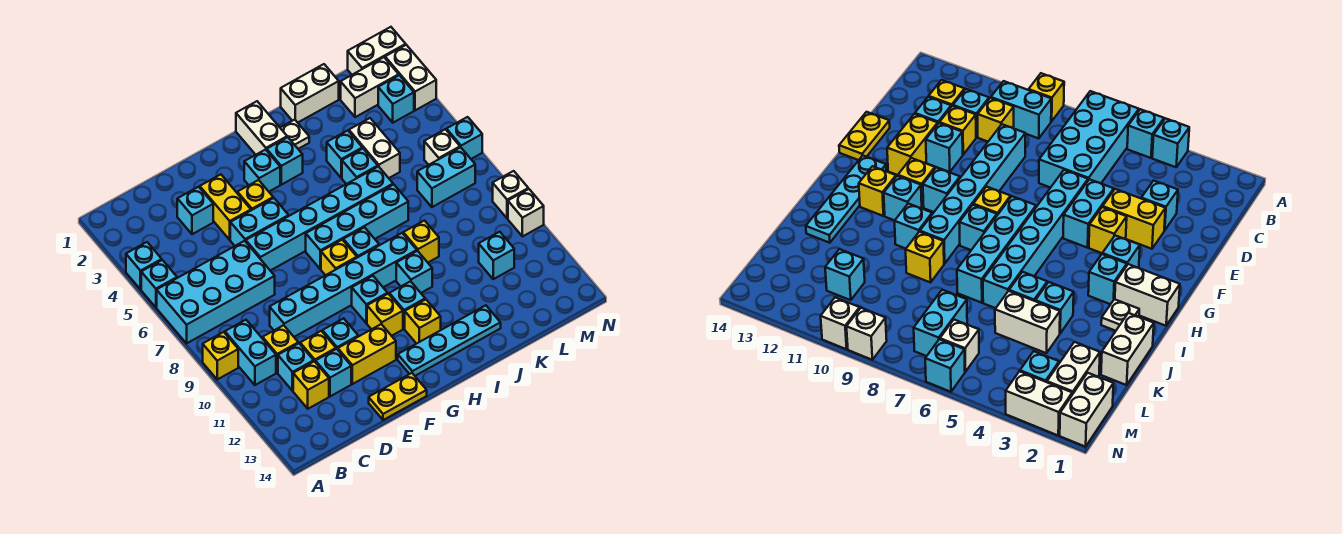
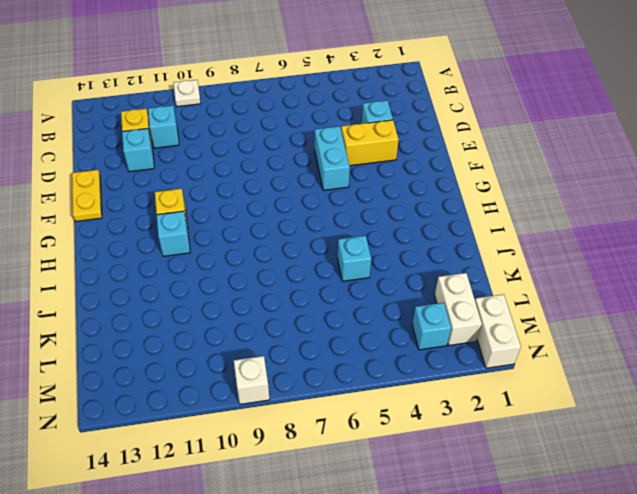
white plate A10 level 1 -> white plate I2 level 1
none -> cyan brick A4 level 1
none -> cyan brick A5 level 1
none -> cyan brick A6:D7 level 1
none -> yellow brick A9 level 1

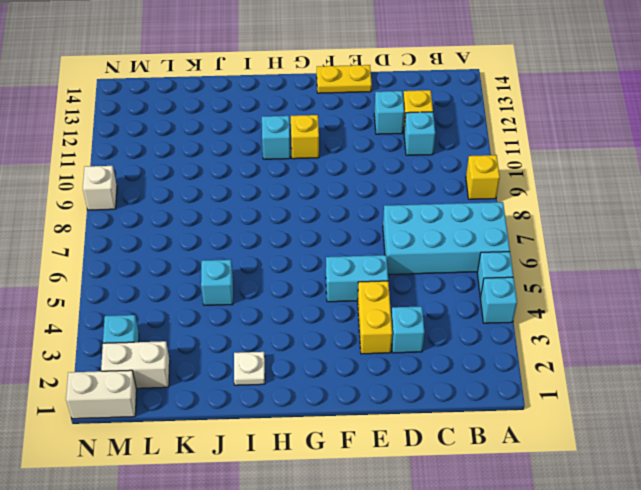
none -> cyan brick B9:B10 level 1
none -> yellow brick C10 level 1
none -> cyan brick D9:I9 level 1
none -> yellow brick D11 level 1

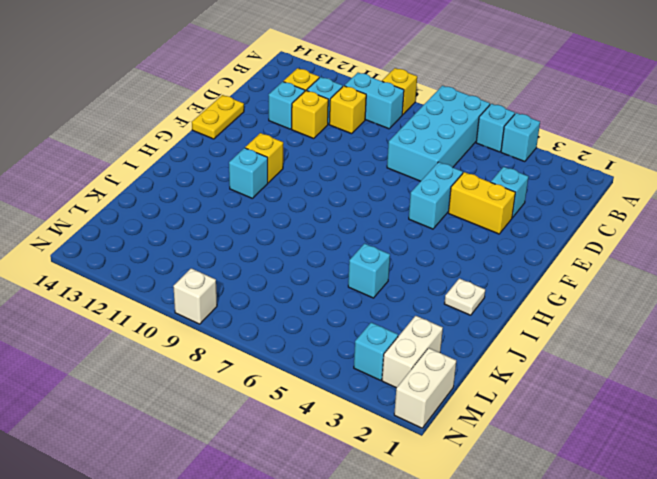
none -> cyan brick D9:I9 level 1
none -> cyan brick E6:J6 level 1
none -> cyan brick E11 level 1
none -> yellow brick E12:F12 level 1

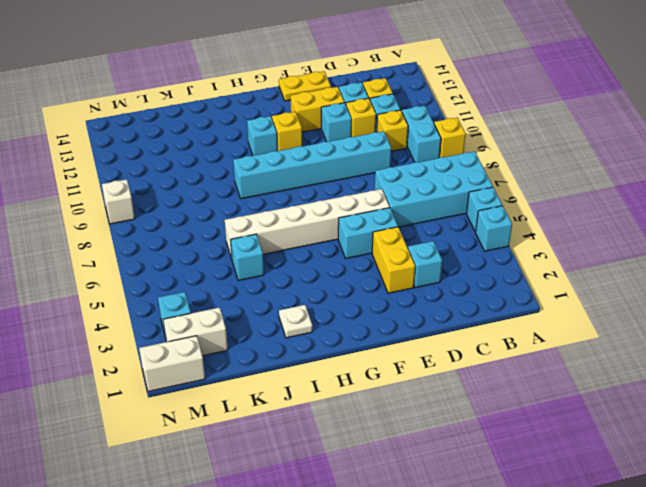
white brick E6:J6 level 1 -> cyan brick E6:J6 level 1
none -> yellow brick F4 level 1
none -> cyan brick G3 level 1
none -> cyan brick G7:J7 level 1
none -> yellow brick G8 level 1

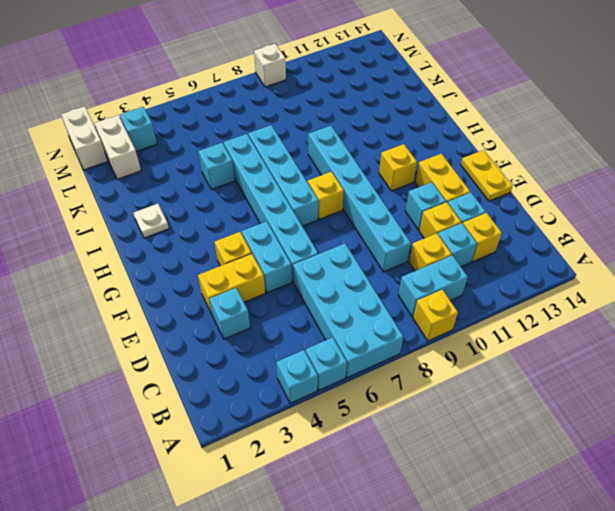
none -> cyan brick G3 level 1
none -> cyan brick G10 level 1
none -> cyan plate G13:J13 level 1
none -> white brick H1:H2 level 1

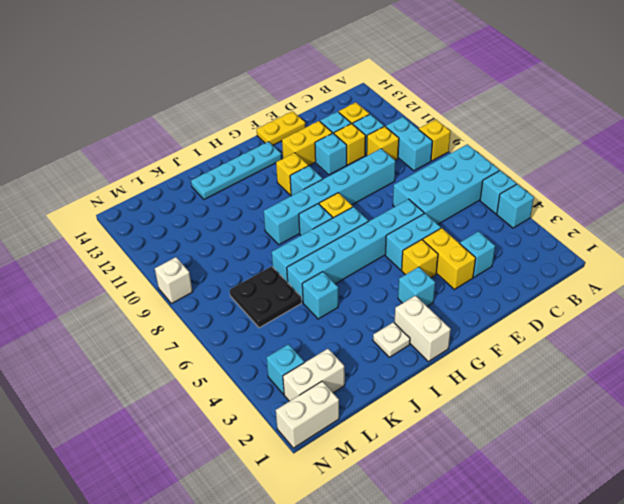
black plate K6:L7 level 1 -> cyan brick L7:M7 level 1
none -> cyan brick H3 level 1
none -> cyan brick H11 level 1
none -> yellow brick H12 level 1
none -> cyan brick I10 level 1

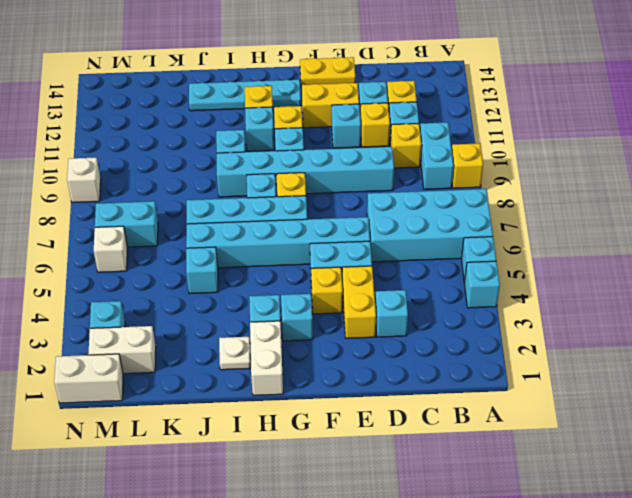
none -> white brick J1:K1 level 1
none -> cyan brick J4 level 1
none -> yellow brick J9 level 1
none -> white brick K4:K5 level 1

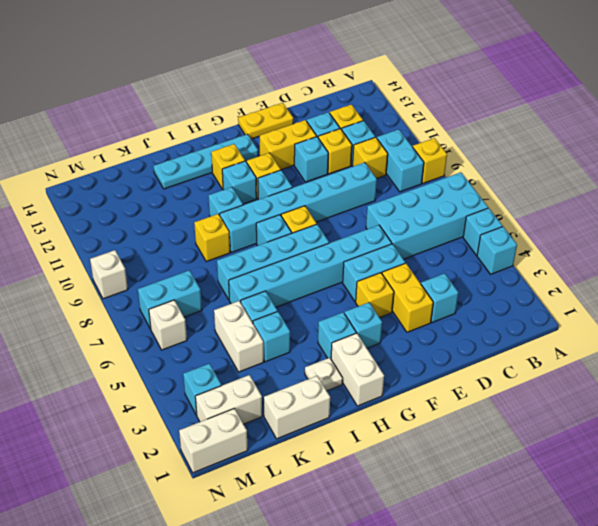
none -> cyan brick L11 level 1
none -> white brick N2:N3 level 1
none -> cyan brick N6 level 1
none -> white brick N10 level 1

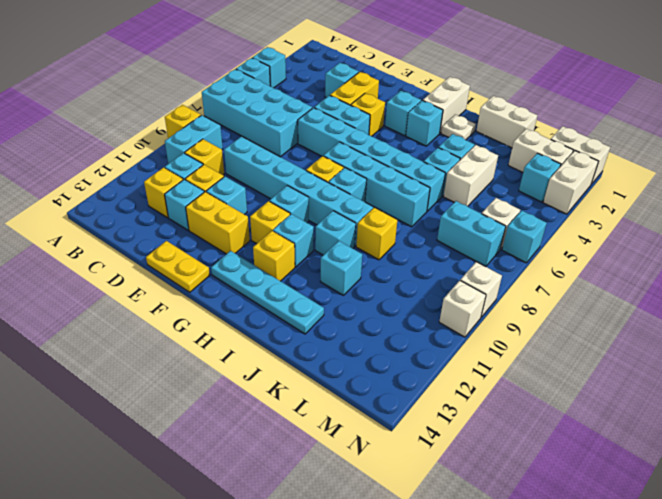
cyan brick J11 level 1 -> cyan brick L11 level 1

